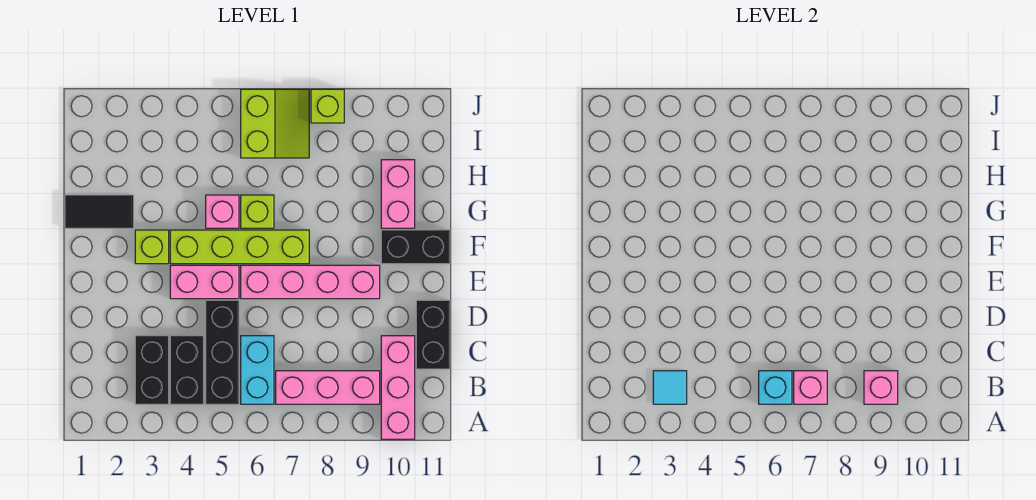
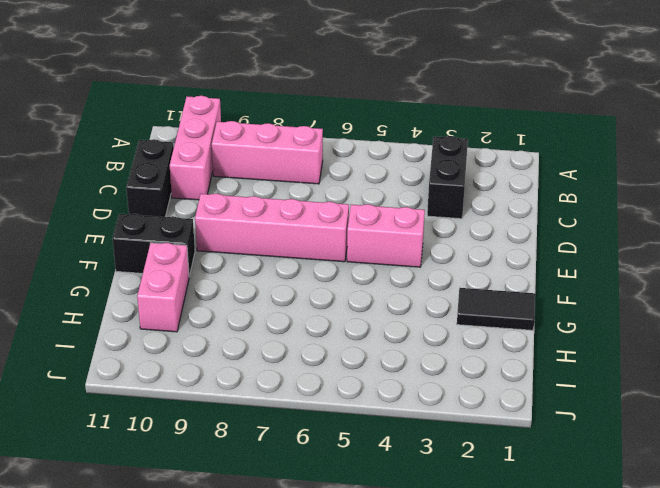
none -> black brick B4:C4 level 1
none -> black brick B5:D5 level 1
none -> cyan brick B6:C6 level 1

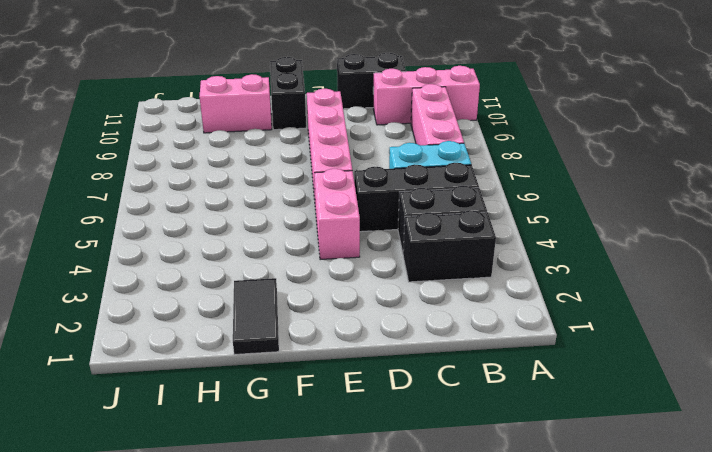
none -> lime brick F3 level 1
none -> lime brick F4:F7 level 1
none -> pink brick G5 level 1

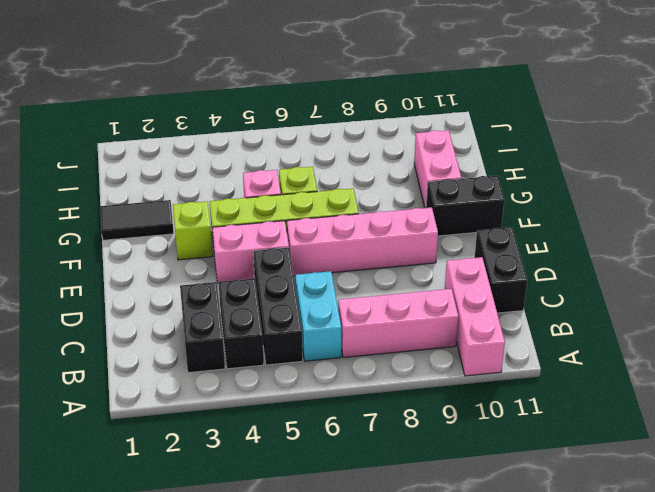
none -> lime slope I6:J7 level 1 top 6
none -> lime brick J8 level 1
none -> cyan tile B3 level 2

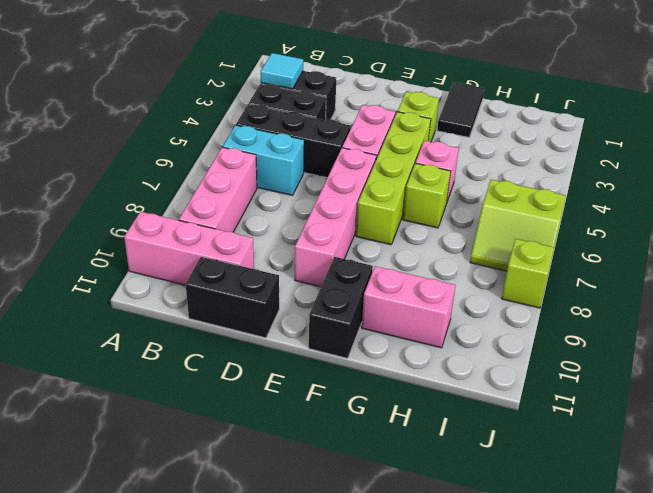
none -> cyan brick B6 level 2
none -> pink brick B7 level 2
none -> pink brick B9 level 2

